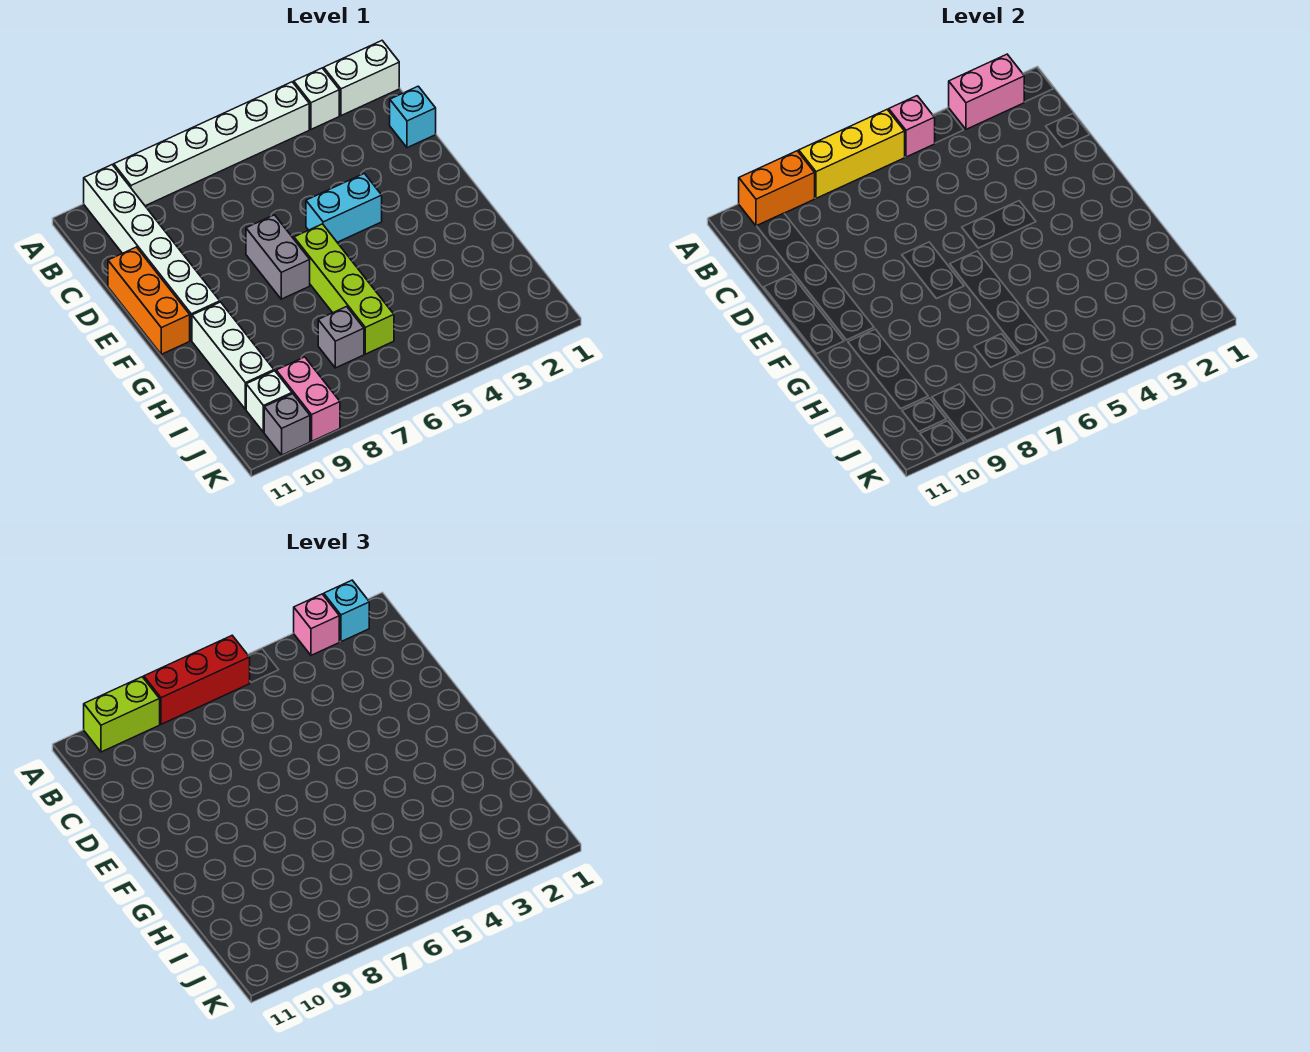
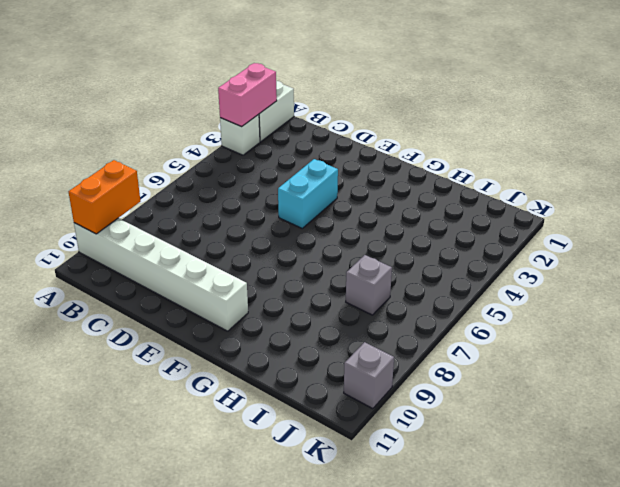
none -> white brick A4:A9 level 1
none -> cyan brick C1 level 1
none -> orange brick D11:F11 level 1

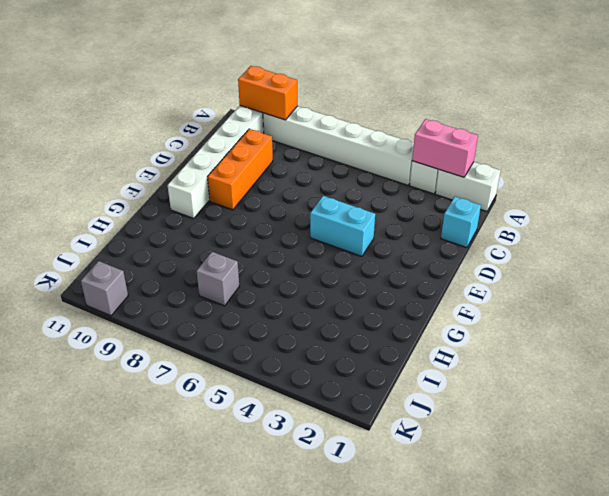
orange brick C9:E9 level 1 -> orange brick D11:F11 level 1
none -> grey brick E7:F7 level 1
none -> lime brick F6:I6 level 1
none -> white brick G10:I10 level 1

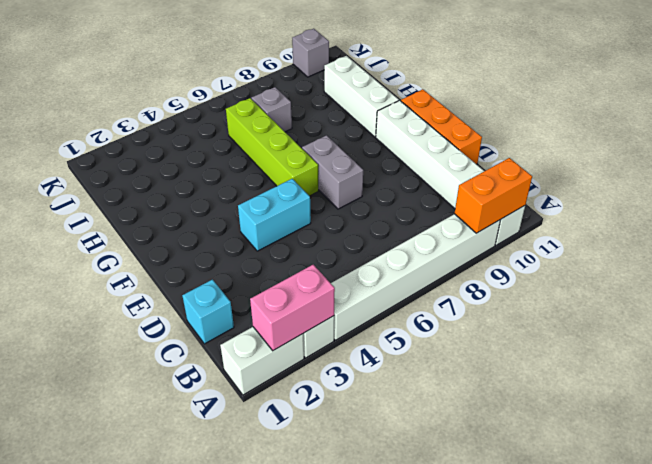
none -> pink brick J9:K9 level 1
none -> white brick J10 level 1
none -> pink brick A5 level 2

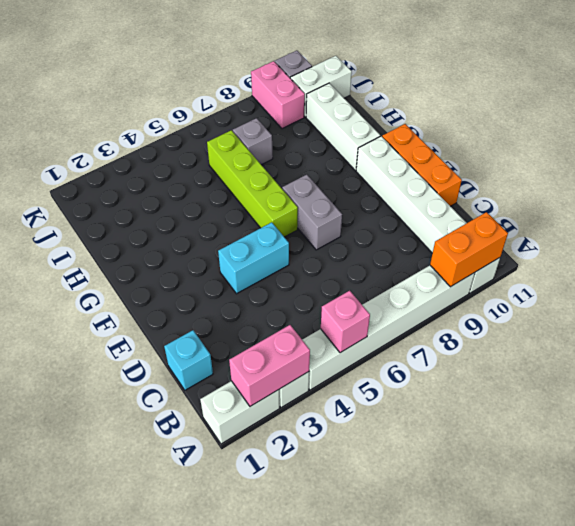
white brick J10:J11 level 1 -> white brick J10 level 1
none -> yellow brick A6:A8 level 2
none -> cyan brick A2 level 3
none -> pink brick A3 level 3

